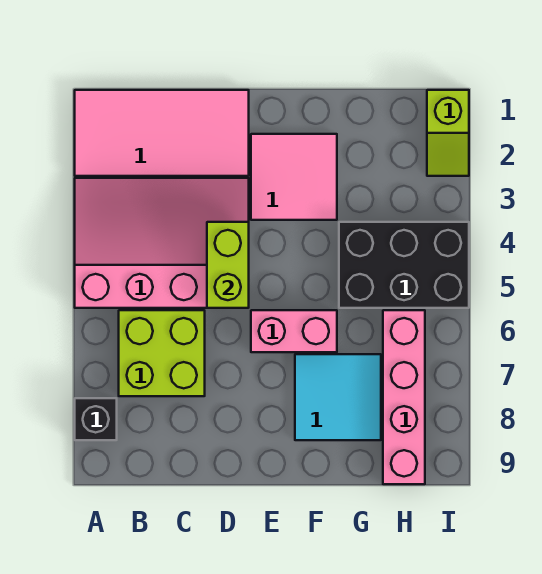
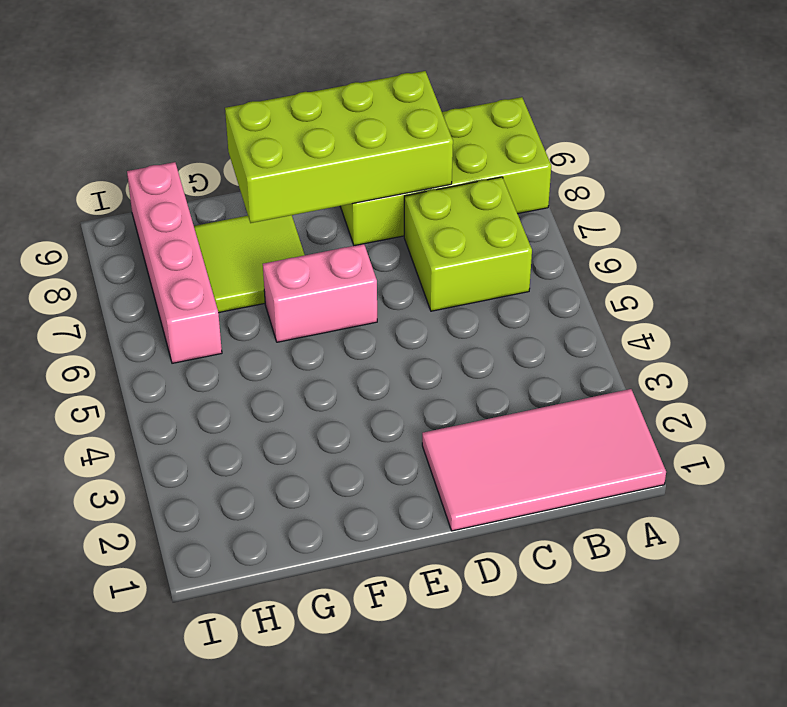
lime brick A8:D9 level 1 -> black brick A8 level 1
lime brick C8:F9 level 2 -> none
lime tile F7:G8 level 1 -> cyan tile F7:G8 level 1
none -> pink slope A3:D5 level 1 top 5
none -> pink tile E2:F3 level 1

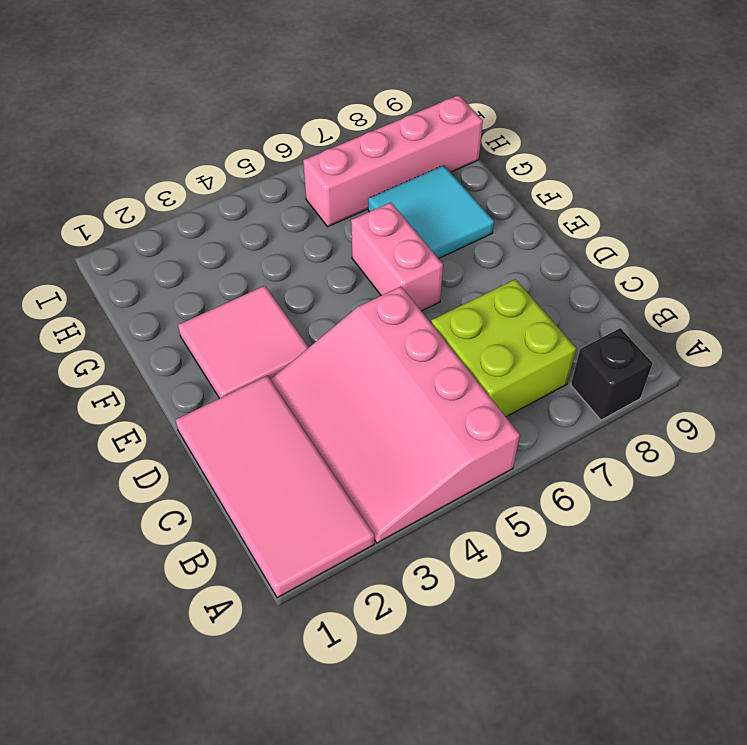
none -> black brick G4:I5 level 1
none -> lime slope I1:I2 level 1 top 1

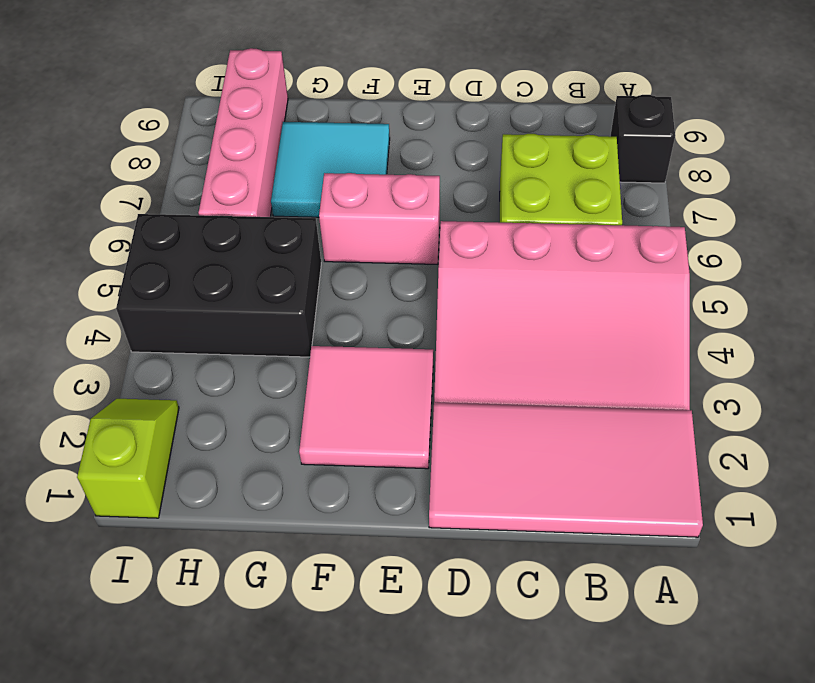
none -> lime brick D4:D5 level 2

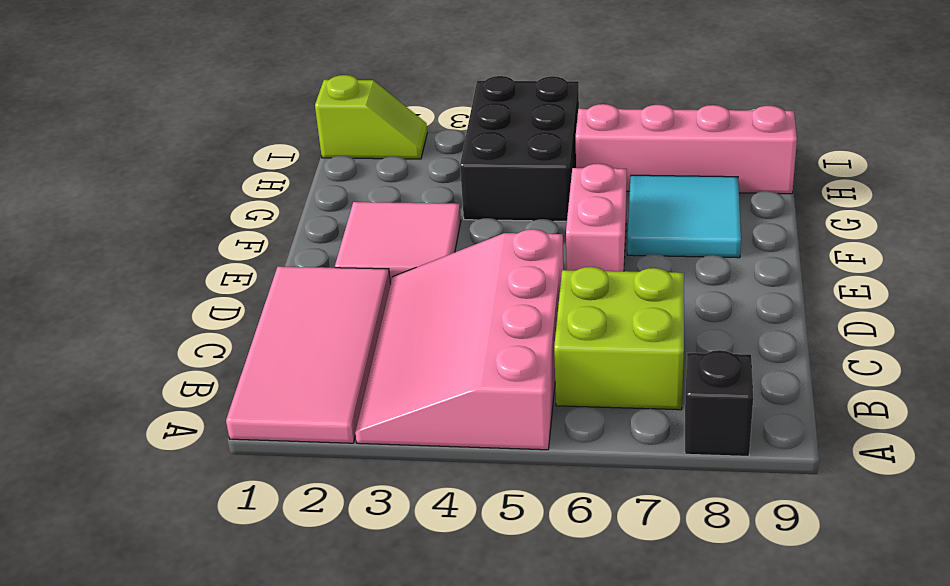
none -> lime brick D4:D5 level 2

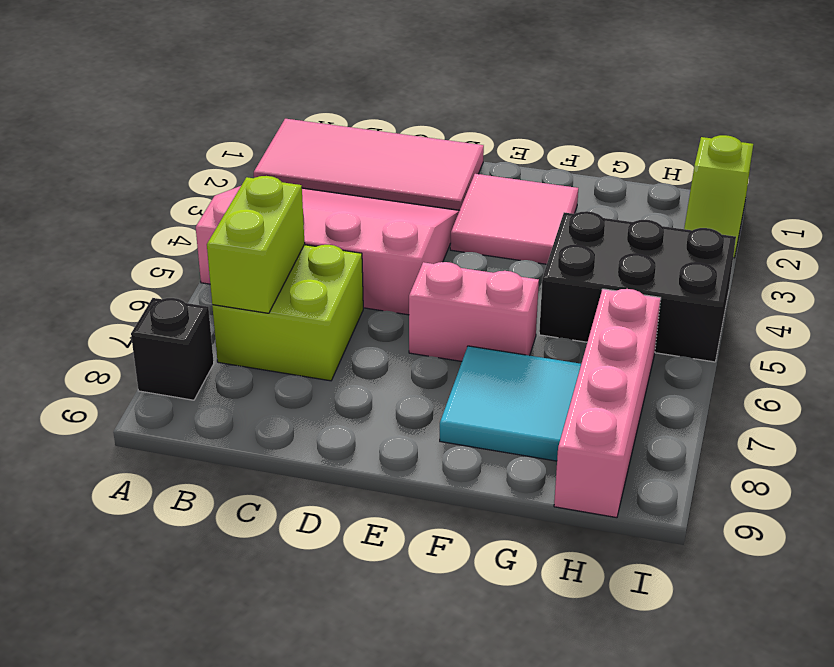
lime brick B6:B7 level 2 -> lime brick D4:D5 level 2

